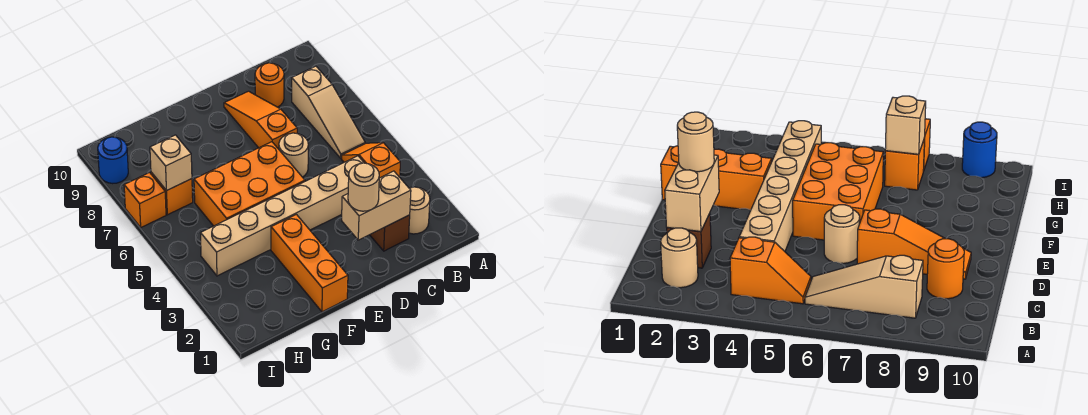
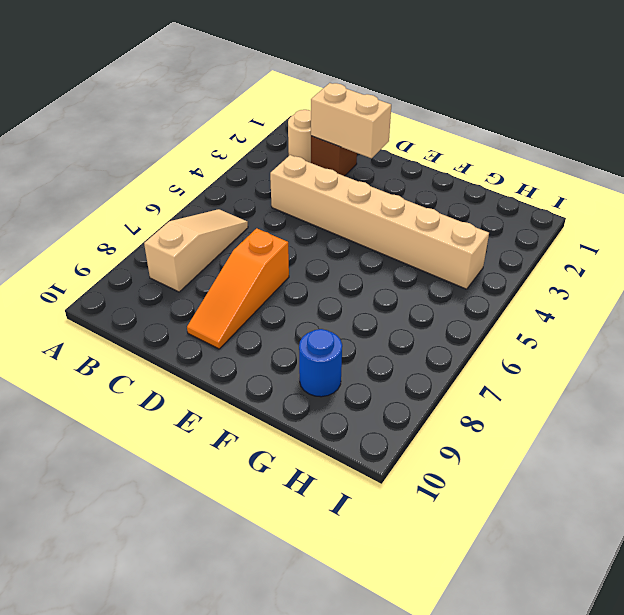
blue round brick G9 level 1 -> blue round brick I9 level 1
none -> orange slope B4:B5 level 1 top 4
none -> orange round brick C9 level 1
none -> tan round brick D6 level 1

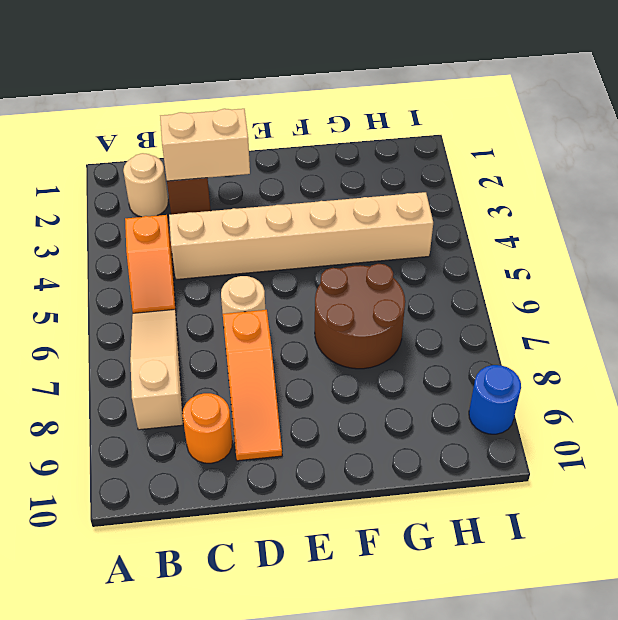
brown round brick F6:G7 level 1 -> orange brick E5:G6 level 1
none -> orange brick F1:F3 level 1
none -> orange brick H7 level 1
none -> orange brick I7 level 1

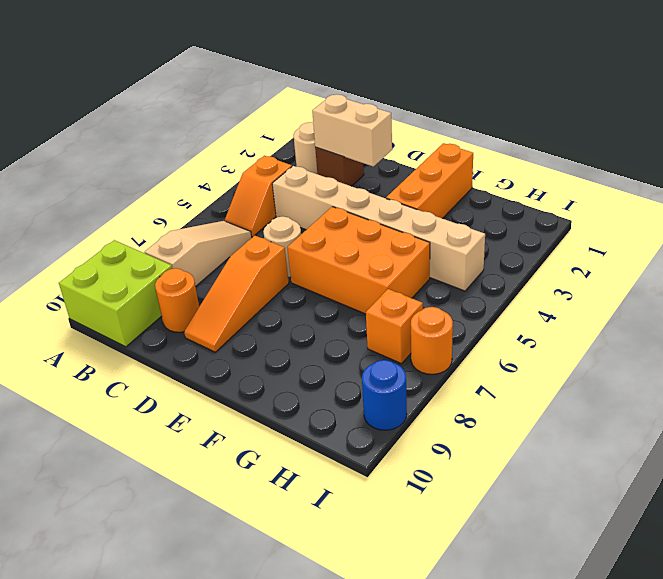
lime brick A9:B10 level 1 -> none
orange round brick I7 level 1 -> orange brick I7 level 1
none -> tan brick H7 level 2
none -> tan round brick D2 level 3

